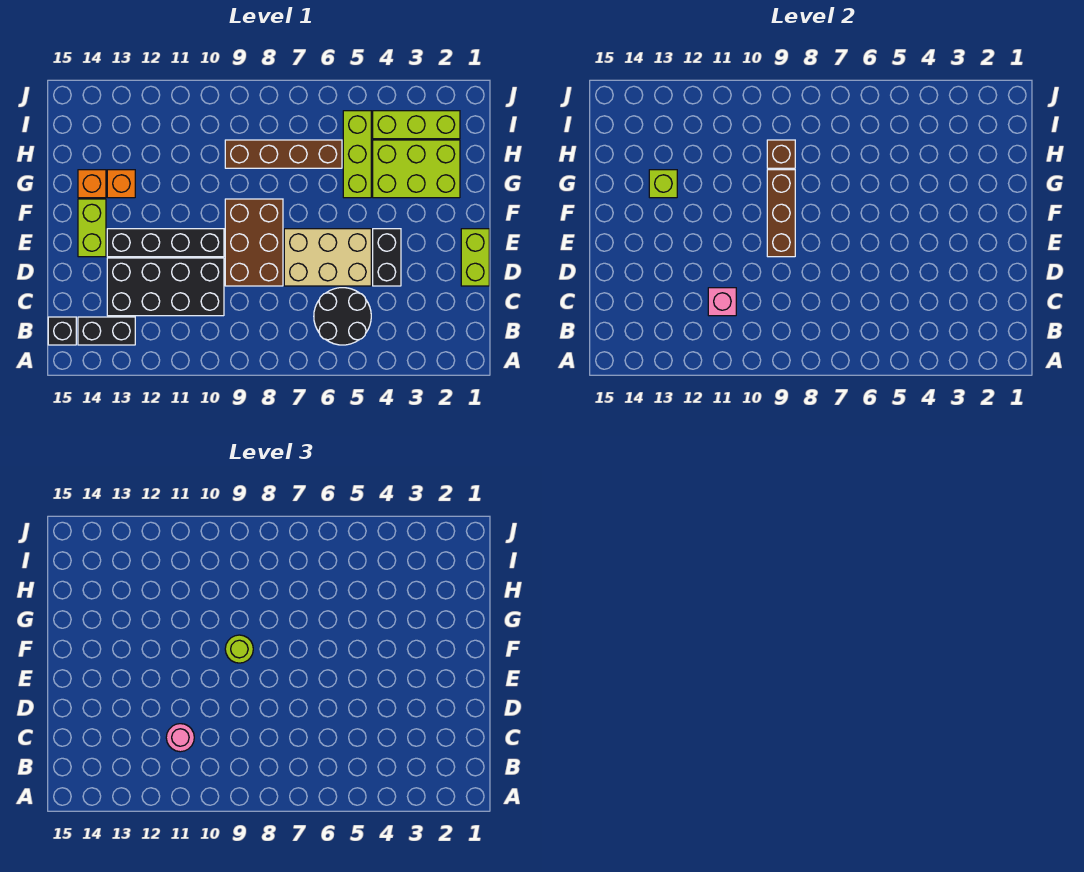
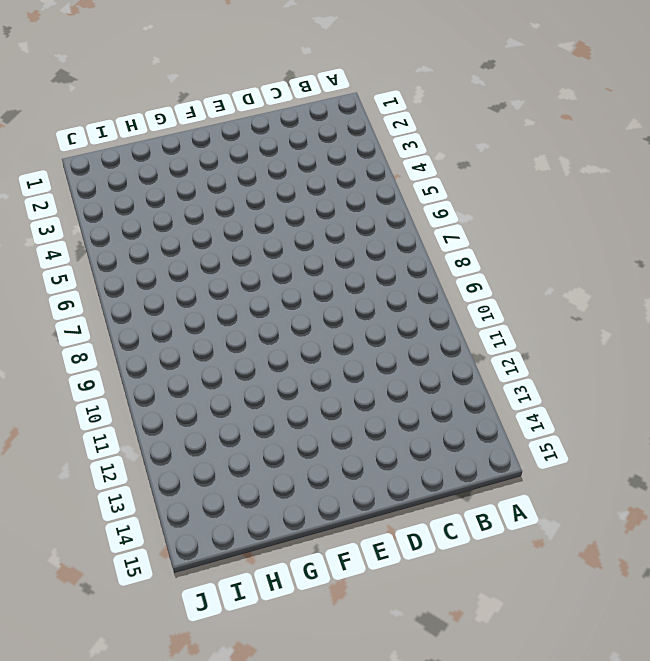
none -> black round brick B5:C6 level 1
none -> black brick B13:B14 level 1
none -> black brick B15 level 1

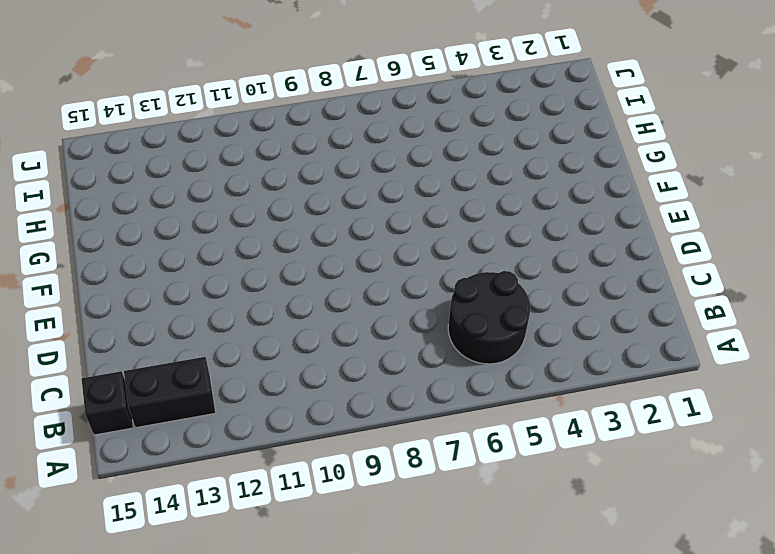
none -> black brick C10:D13 level 1
none -> lime brick D1:E1 level 1
none -> black brick D4:E4 level 1

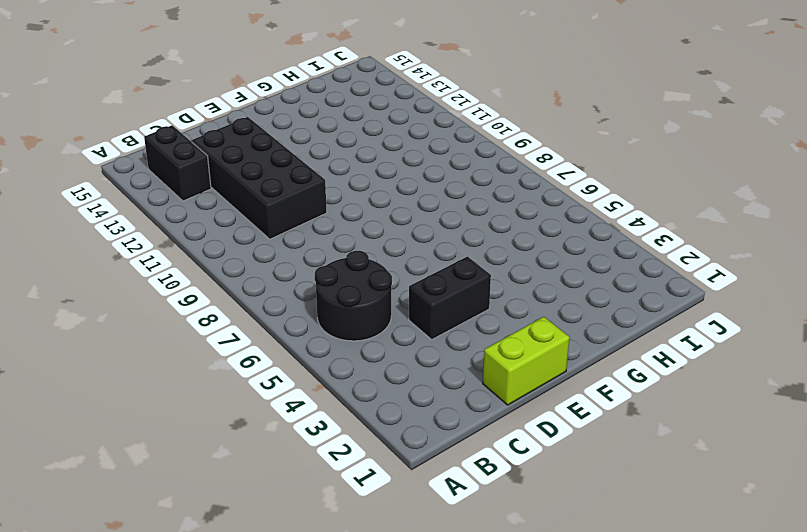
none -> black brick B15 level 1
none -> tan brick D5:E7 level 1
none -> brown brick D8:F9 level 1

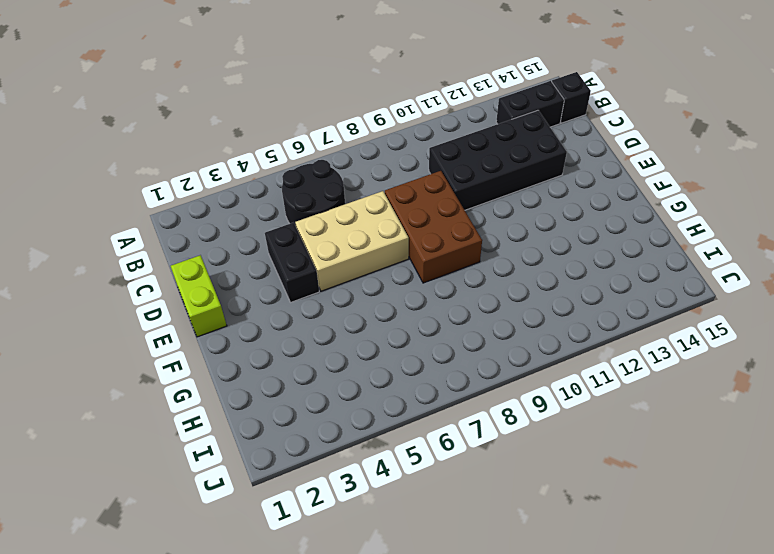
none -> black brick E10:E13 level 1
none -> lime brick E14:F14 level 1
none -> lime brick G2:H4 level 1

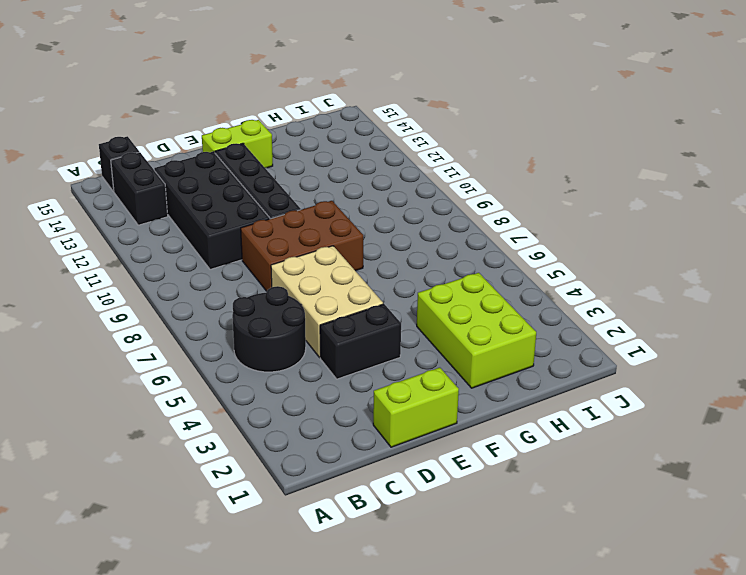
none -> lime brick G5:I5 level 1
none -> orange brick G13 level 1
none -> orange brick G14 level 1

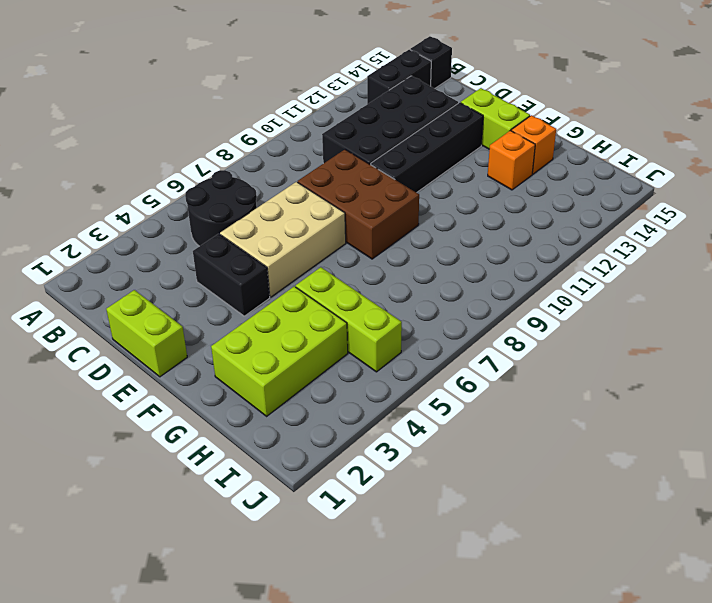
none -> brown brick H6:H9 level 1
none -> lime brick I2:I4 level 1
none -> pink brick C11 level 2

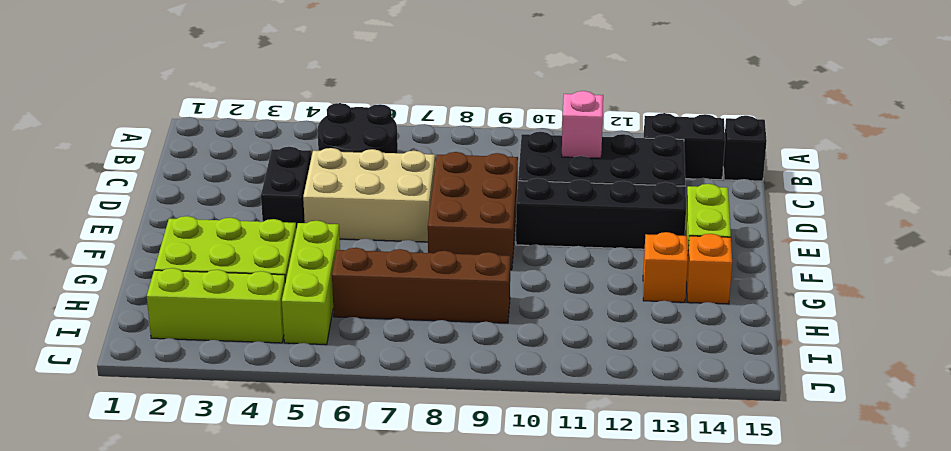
none -> lime brick D1:E1 level 1
none -> brown brick E9:G9 level 2
none -> lime brick G13 level 2

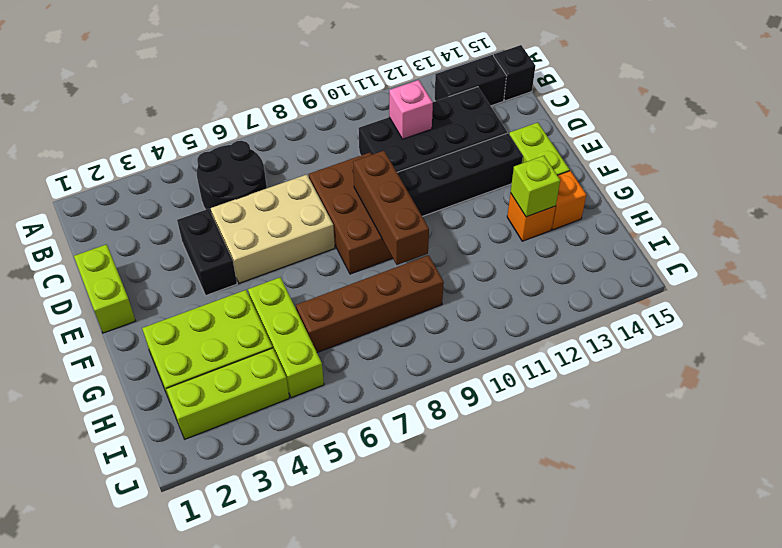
none -> brown brick H9 level 2
none -> pink round brick C11 level 3
none -> lime round brick F9 level 3

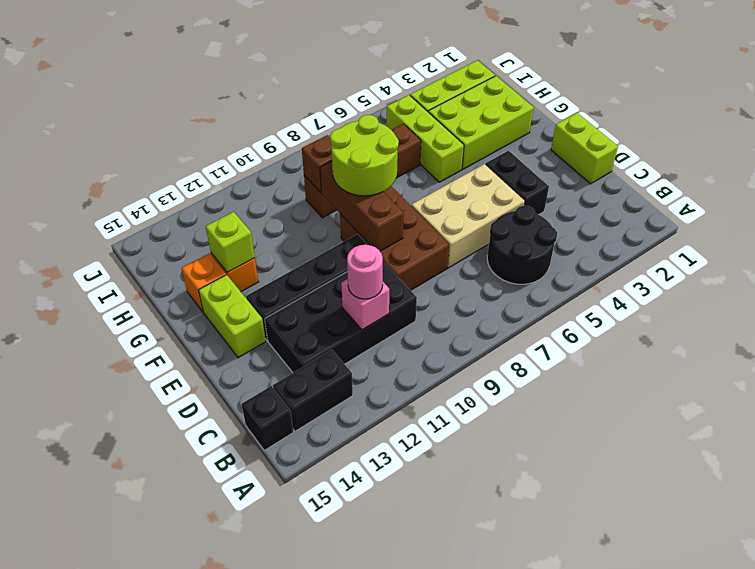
lime round brick F8:G9 level 3 -> lime round brick F9 level 3

